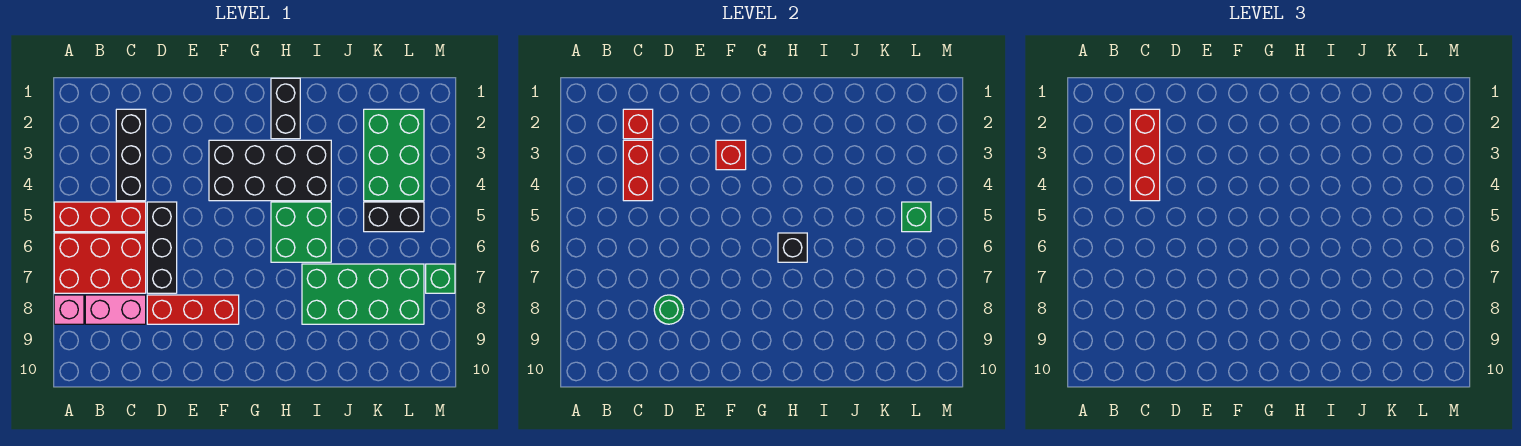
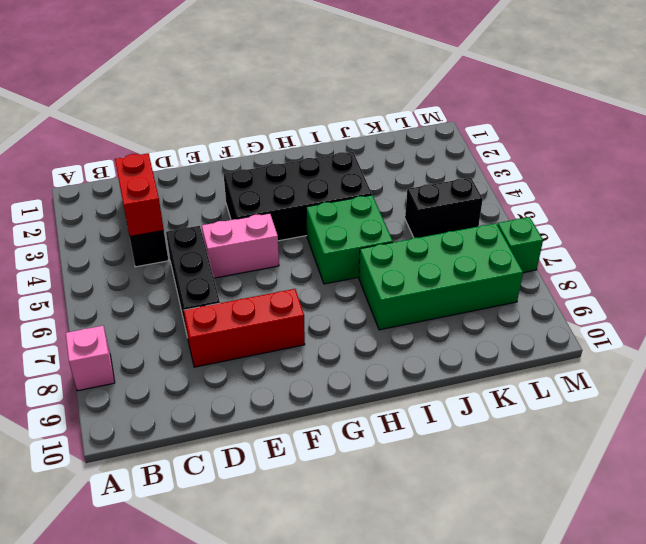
pink brick E5:F5 level 1 -> pink brick B8:C8 level 1
none -> red brick A5:C5 level 1
none -> red brick A6:C7 level 1
none -> black brick H1:H2 level 1

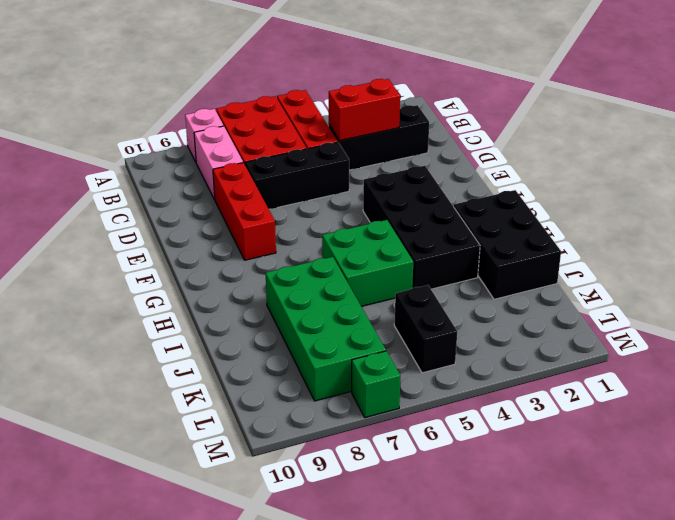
black brick H1:J2 level 1 -> black brick H1:H2 level 1
none -> green brick K2:L4 level 1
none -> red brick C2 level 2
none -> green round brick D8 level 2

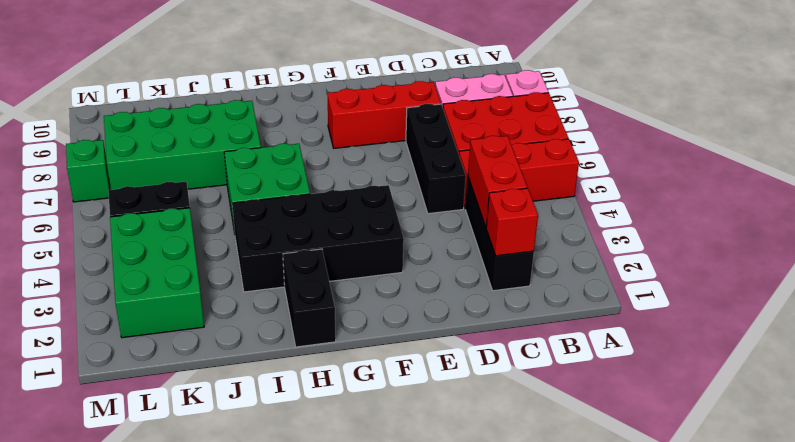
none -> green round brick D8 level 2
none -> red brick F3 level 2
none -> black brick H6 level 2

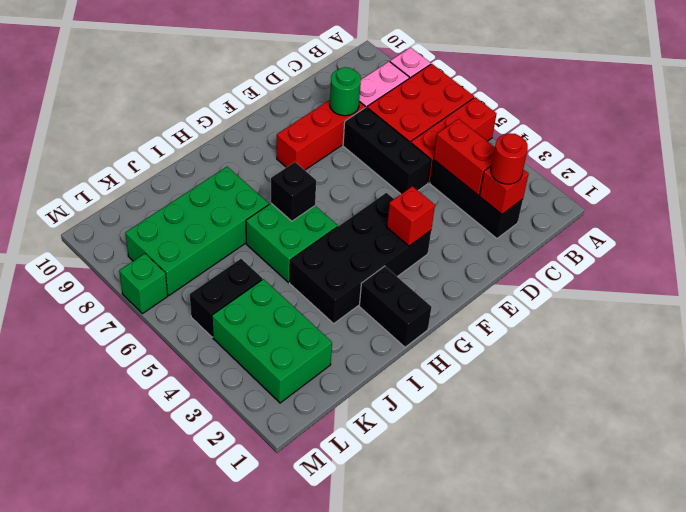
red round brick C2 level 3 -> red brick C2:C4 level 3
none -> green brick L5 level 2

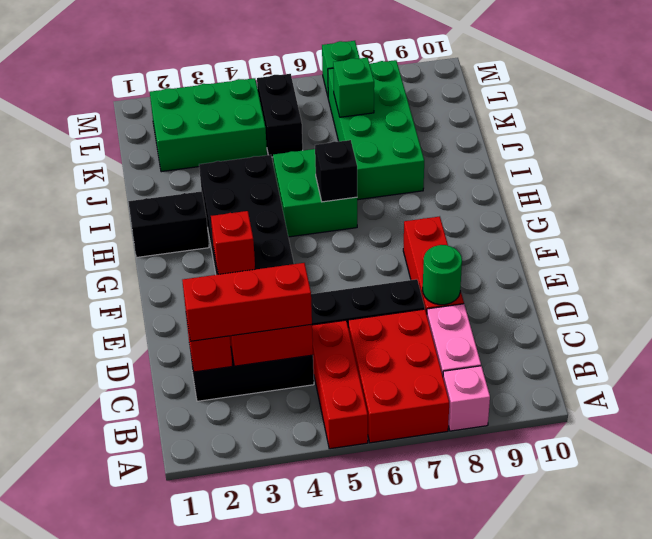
green brick K7 level 2 -> green brick L5 level 2

